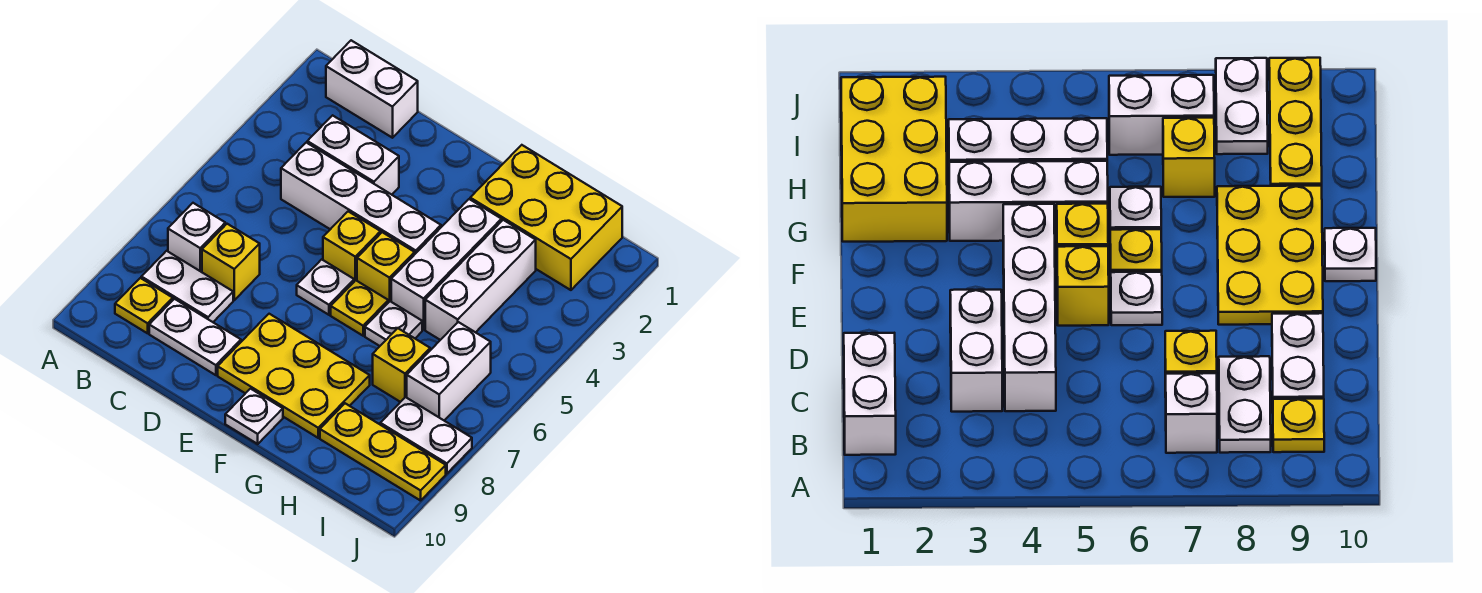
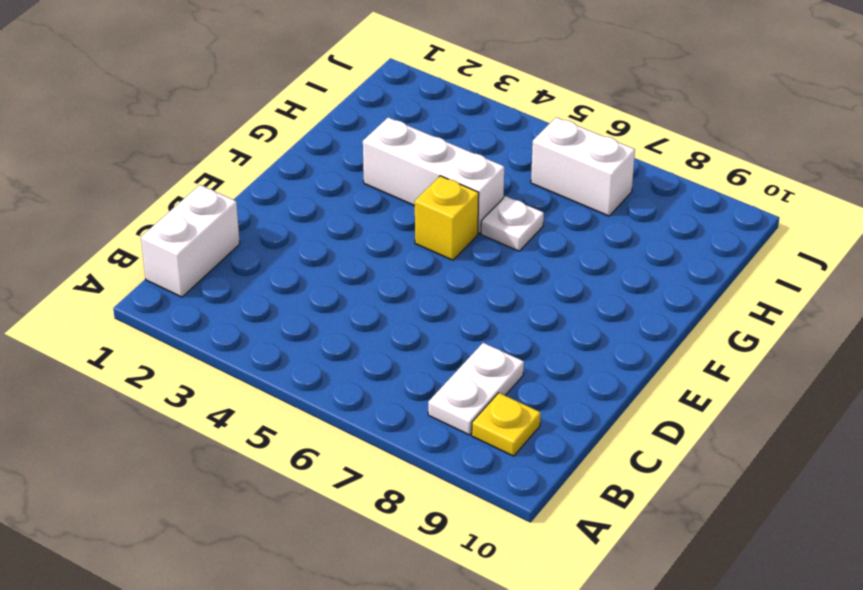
none -> white brick B7 level 1
none -> white brick C3:D3 level 1
none -> white brick C4:F4 level 1

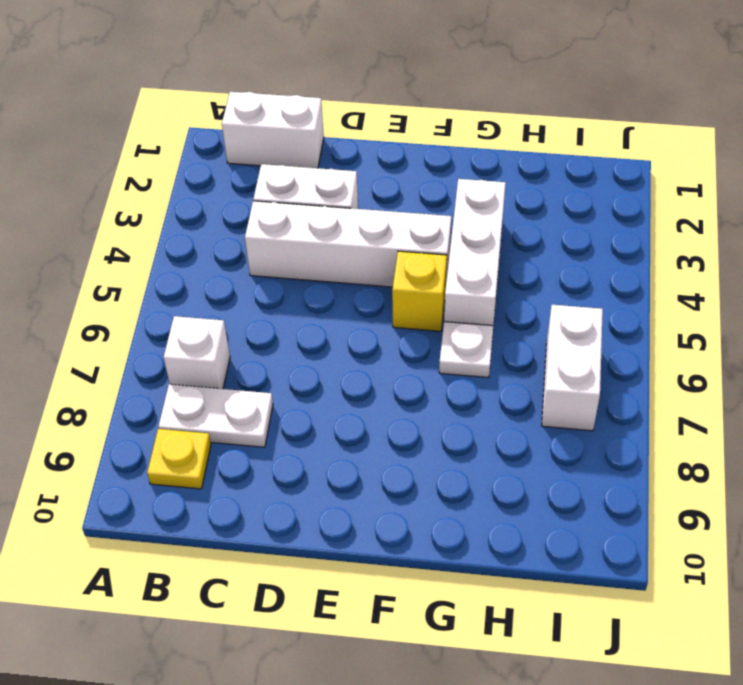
none -> yellow brick C7 level 1
none -> white plate C9:D9 level 1
none -> yellow brick E5 level 1

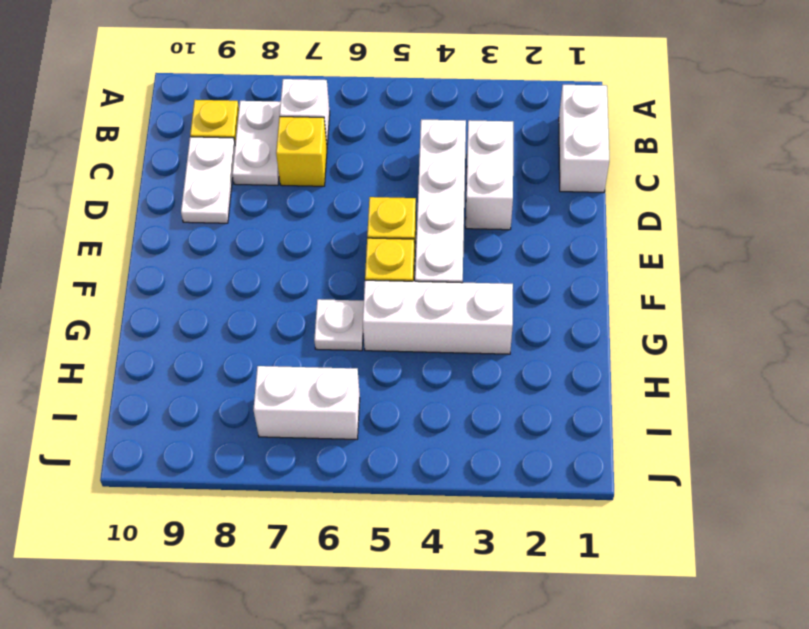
none -> white plate E6 level 1
none -> yellow plate E8:G9 level 1
none -> yellow plate F6 level 1

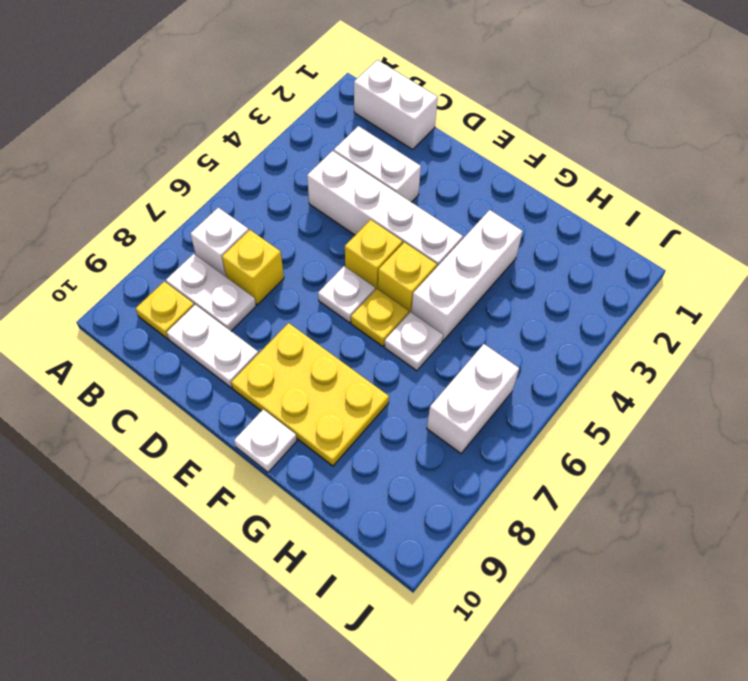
none -> yellow brick G1:I2 level 1
none -> white brick H3:H5 level 1
none -> yellow brick H7 level 1

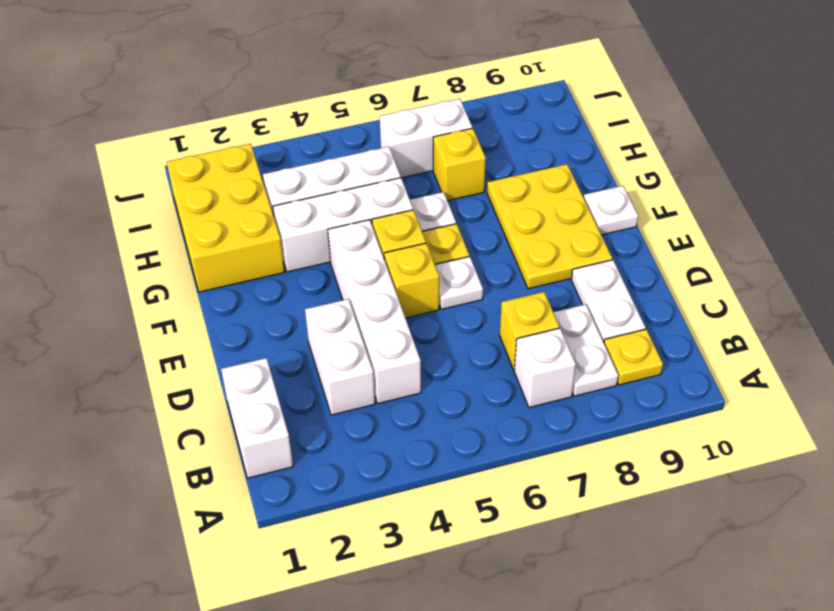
none -> yellow plate H9:J9 level 1
none -> white plate I8:J8 level 1

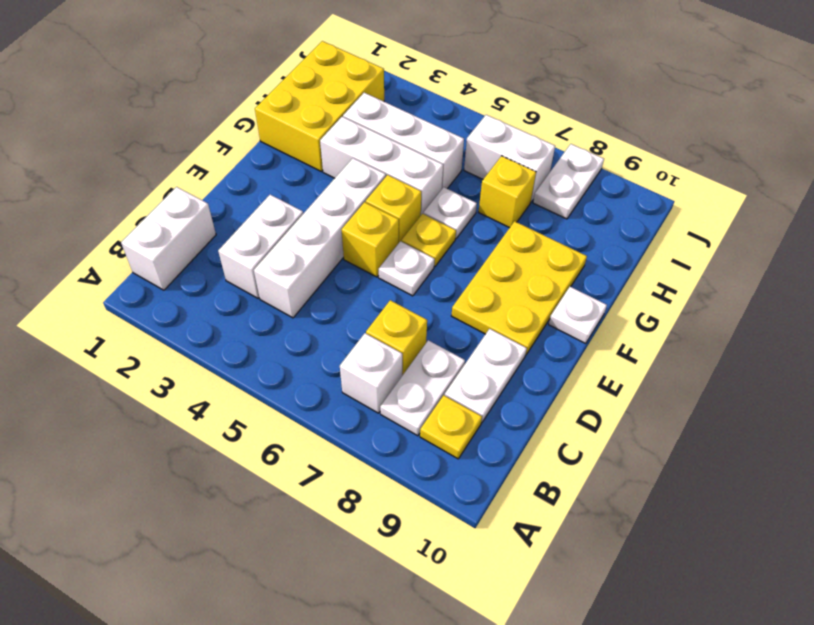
none -> yellow plate H9:J9 level 1

